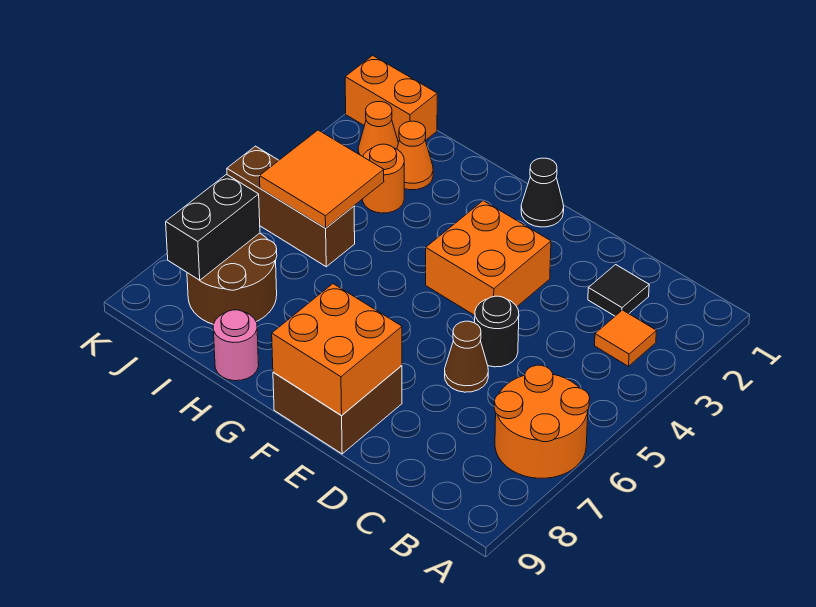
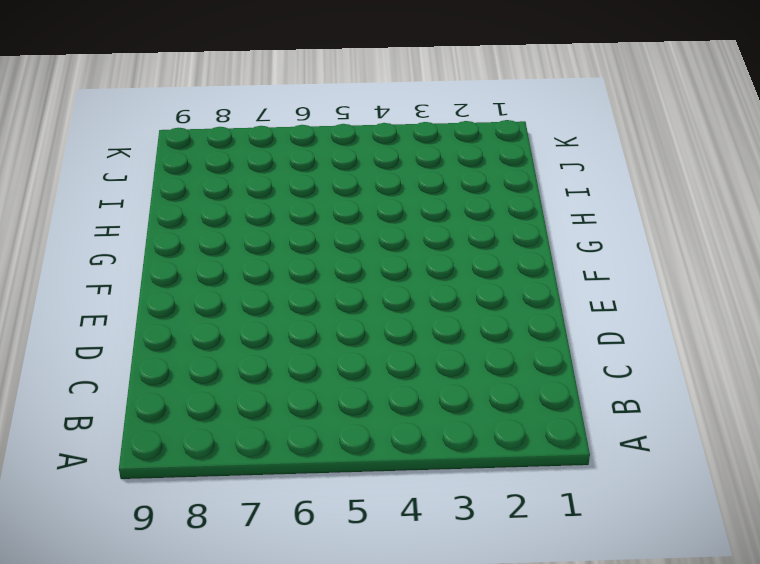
none -> orange round brick A6:B7 level 1
none -> orange tile B3 level 1
none -> black tile C2 level 1

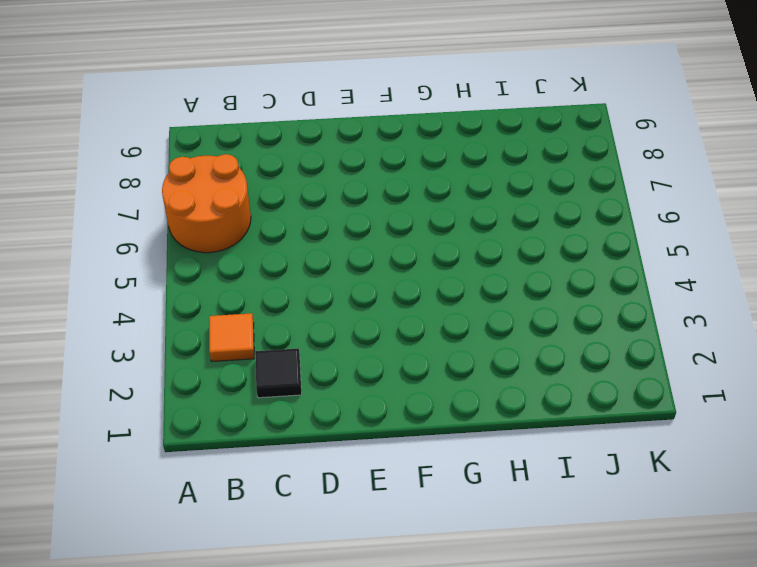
none -> black round brick D5 level 1
none -> brown cone D6 level 1
none -> orange brick E3:F4 level 1

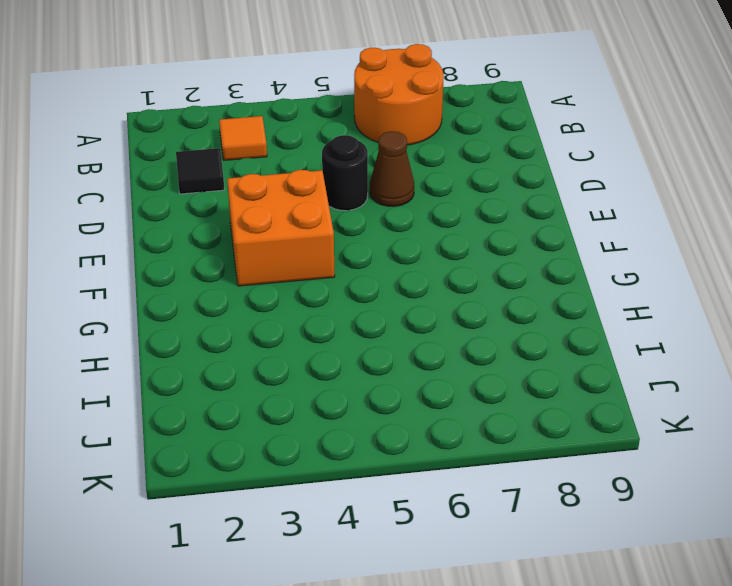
none -> brown brick E8:F9 level 1
none -> black cone F1 level 1
none -> pink round brick H9 level 1

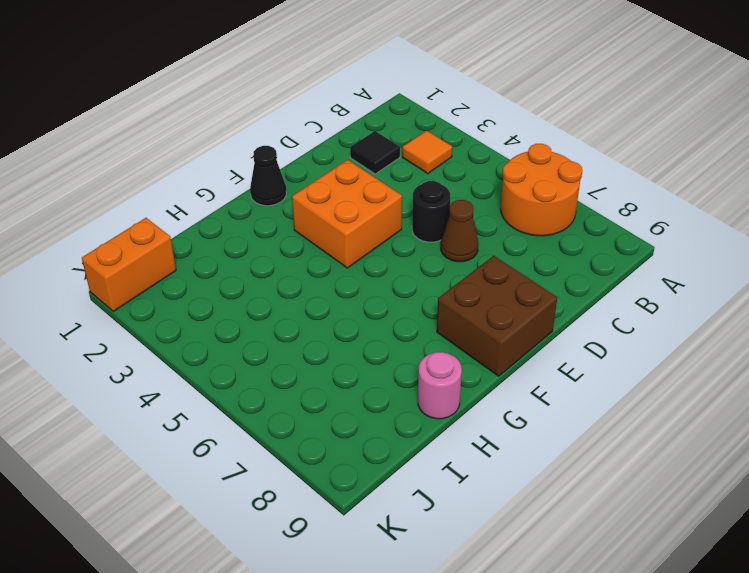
none -> orange cone I2 level 1
none -> orange round brick I3 level 1
none -> brown brick I5:K5 level 1

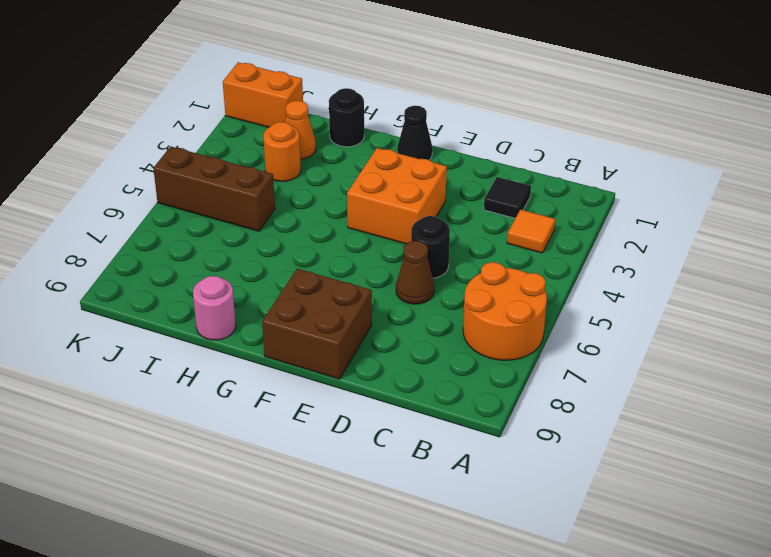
black round brick H1 level 1 -> none
none -> brown round brick I7:J8 level 1
none -> orange cone J2 level 1
none -> orange brick E8:F9 level 2

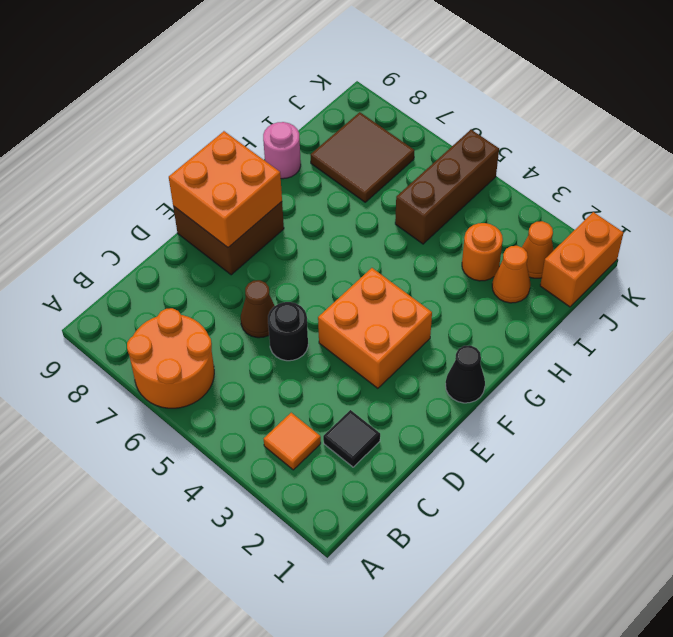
brown tile I7:J8 level 1 -> brown round brick I7:J8 level 1
none -> orange tile I4:J5 level 2
none -> black brick J7:J8 level 2

